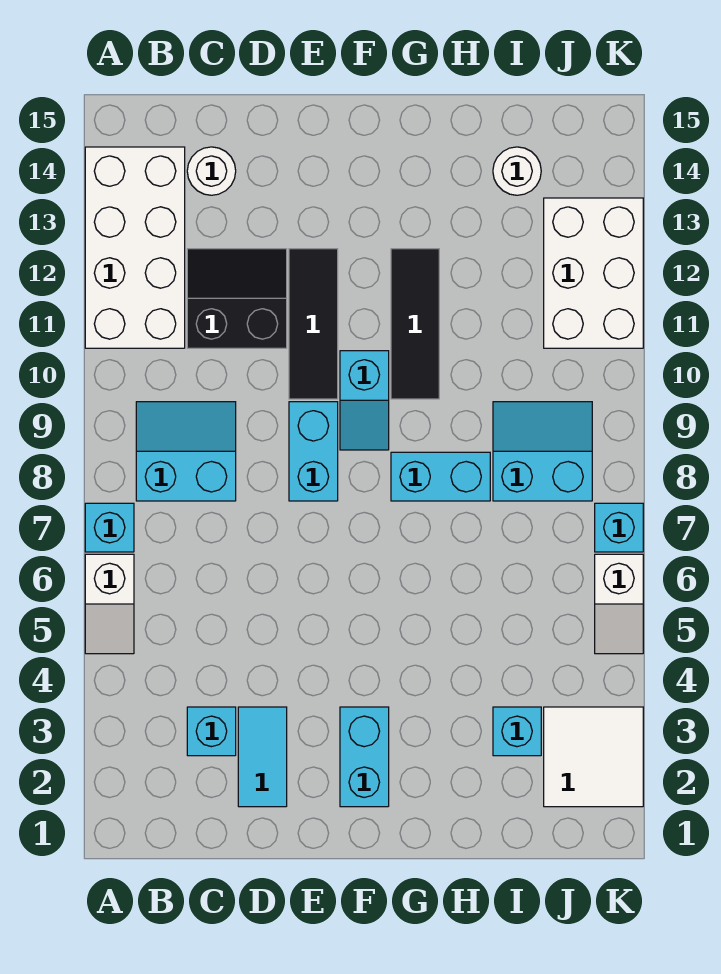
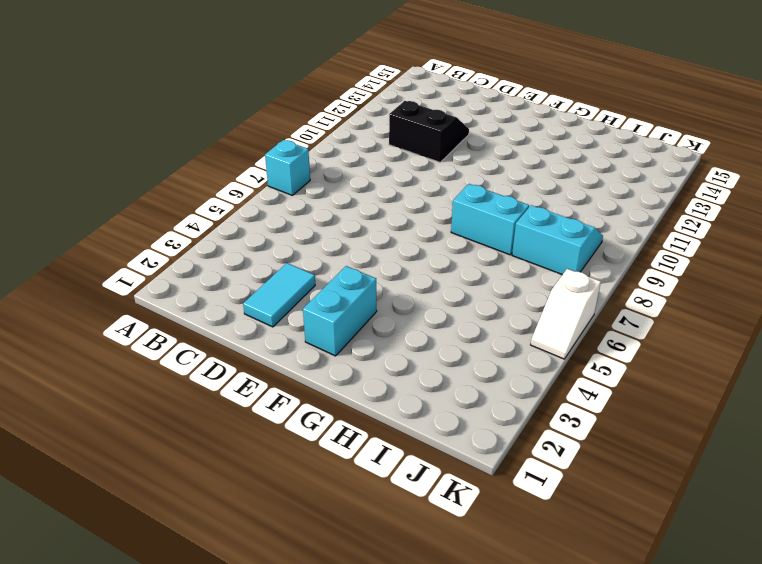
none -> white slope A5:A6 level 1 top 6
none -> white brick A11:B14 level 1
none -> cyan slope B8:C9 level 1 top 8

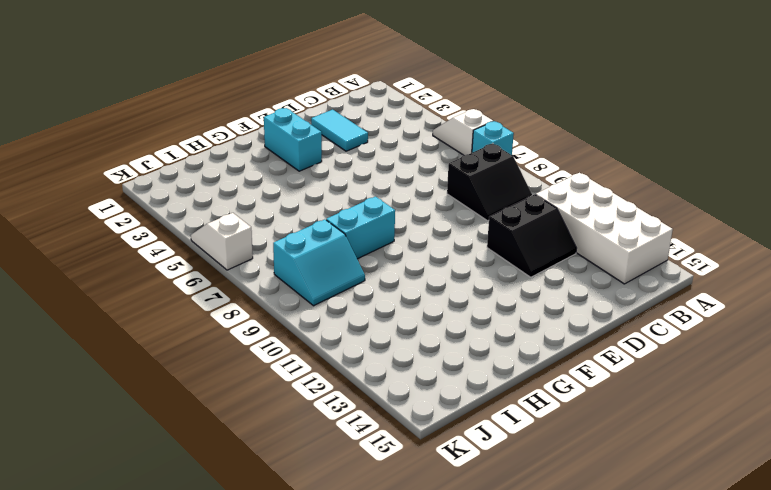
black slope B8:C9 level 1 top 8 -> cyan slope B8:C9 level 1 top 8
none -> cyan brick C3 level 1
none -> white round brick C14 level 1
none -> cyan brick E8:E9 level 1

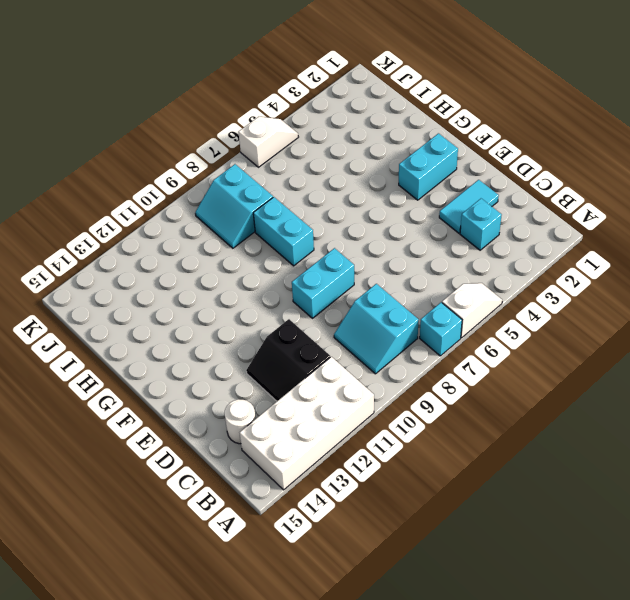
none -> black tile E10:E12 level 1
none -> cyan slope F9:F10 level 1 top 10
none -> black tile G10:G12 level 1

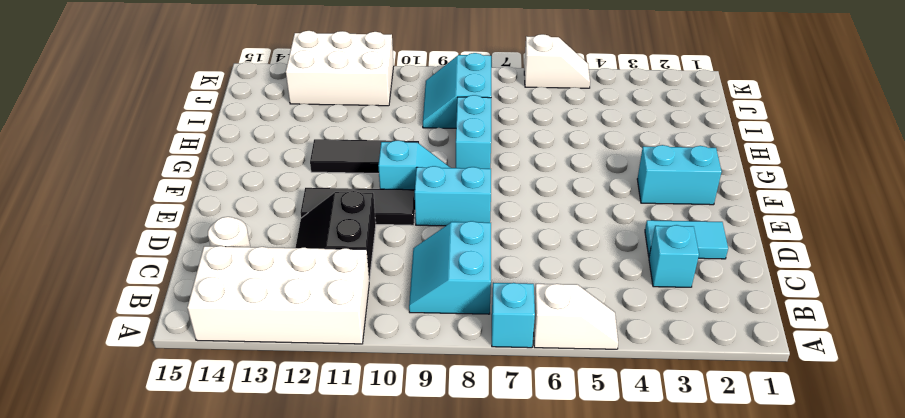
none -> cyan brick I3 level 1
none -> white round brick I14 level 1
none -> white tile J2:K3 level 1

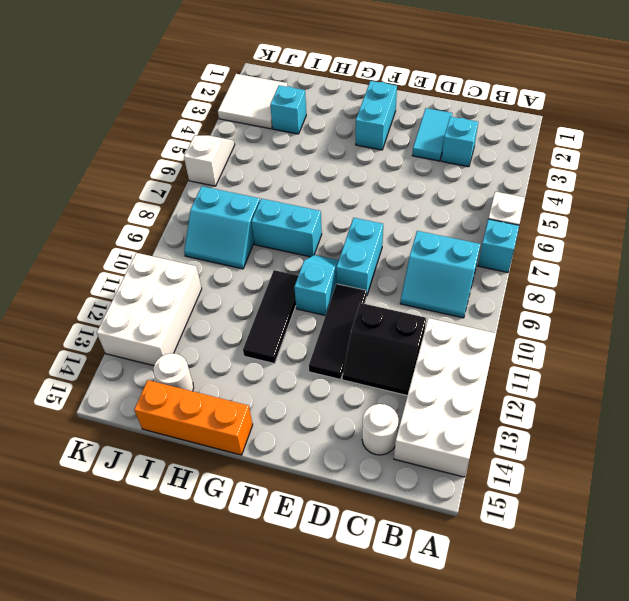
orange brick G15:I15 level 1 -> none
none -> cyan brick K7 level 1

